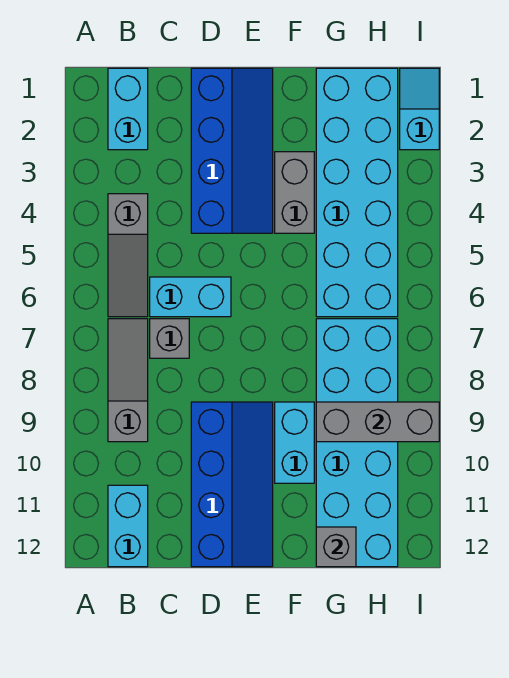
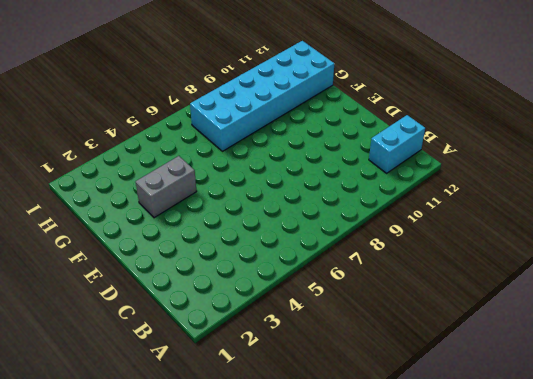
none -> cyan brick B1:B2 level 1
none -> grey slope B4:B6 level 1 top 4
none -> grey slope B7:B9 level 1 top 9

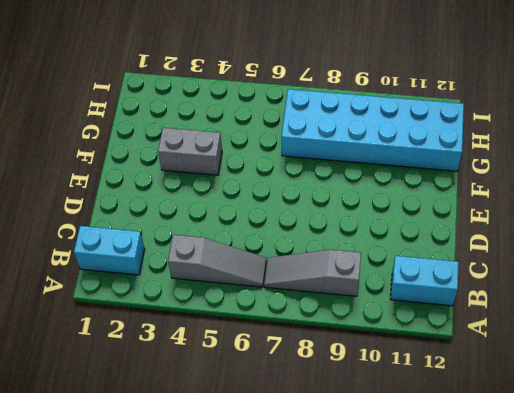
none -> cyan brick C6:D6 level 1
none -> grey brick C7 level 1
none -> blue slope D1:E4 level 1 top D

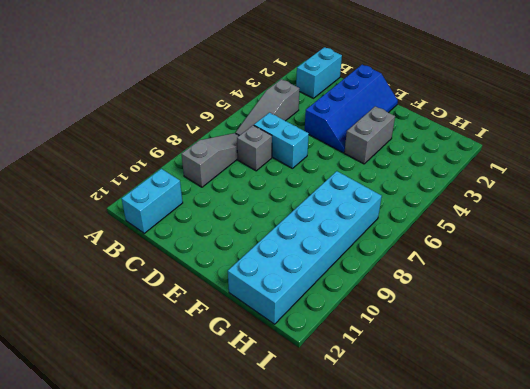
none -> blue slope D9:E12 level 1 top D
none -> cyan brick F9:F10 level 1
none -> cyan brick G1:H6 level 1

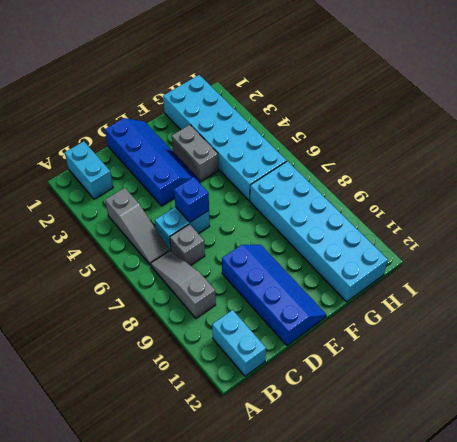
blue brick D6 level 2 -> none
none -> cyan brick F9:F10 level 1
none -> cyan slope I1:I2 level 1 top 2
none -> grey brick G9:I9 level 2

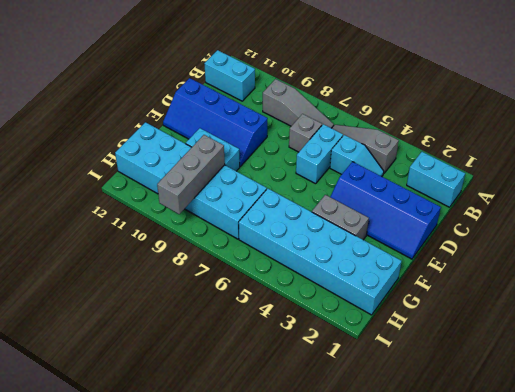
cyan slope C4:C5 level 1 top 5 -> cyan slope I1:I2 level 1 top 2
none -> grey brick G12 level 2

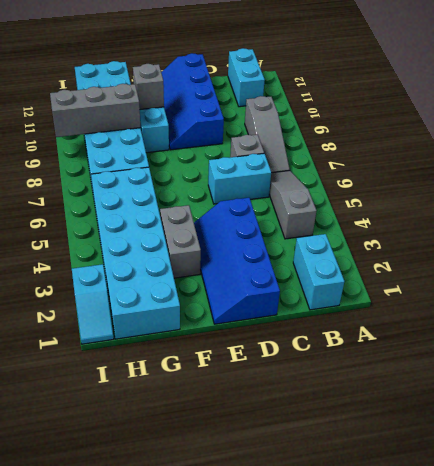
grey brick F10 level 2 -> grey brick G12 level 2

